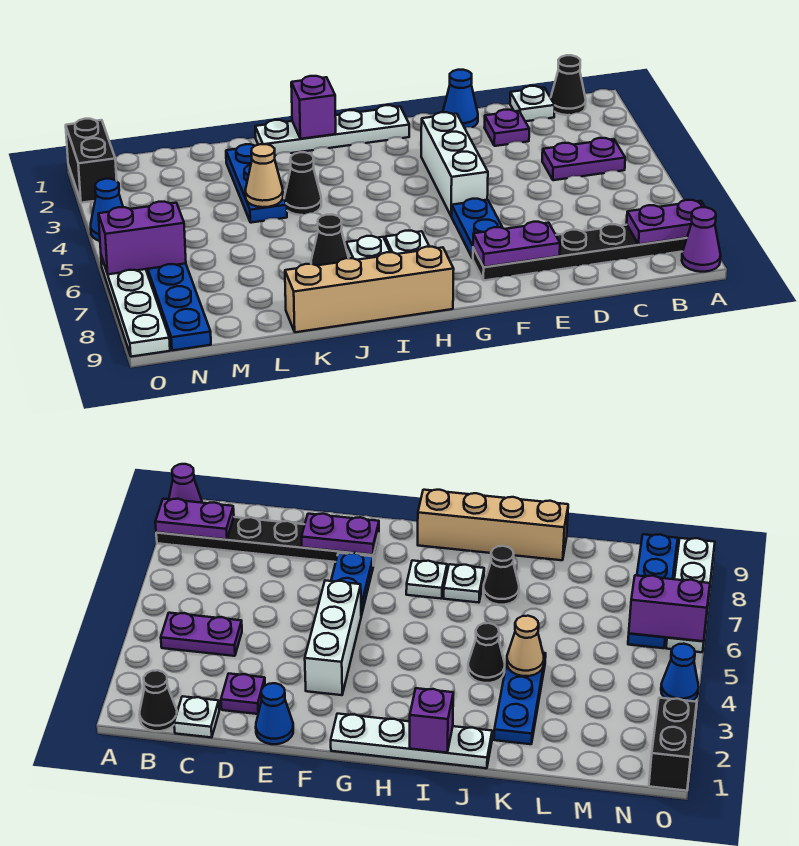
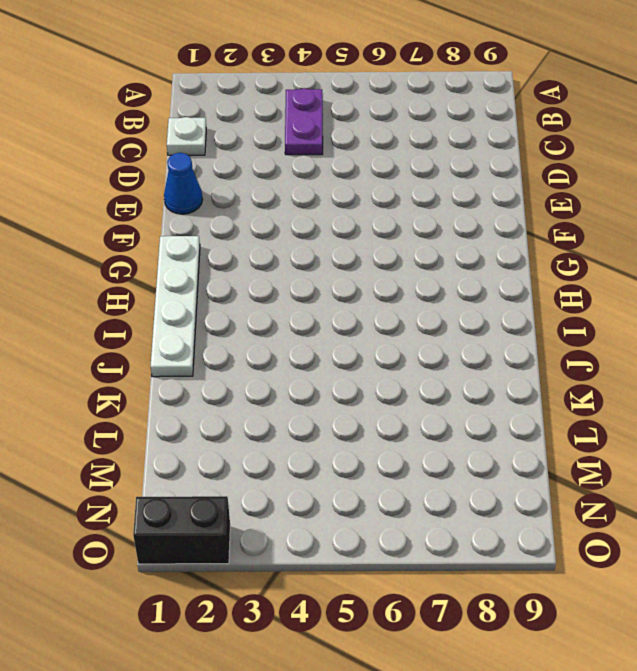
none -> black plate A8:F8 level 1
none -> purple cone A9 level 1
none -> black cone B1 level 1

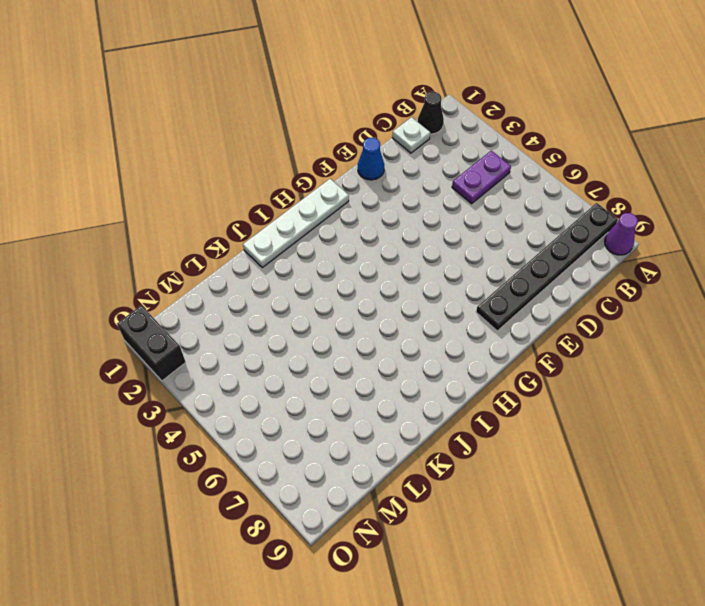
none -> purple plate D2 level 1
none -> white brick F3:F5 level 1
none -> blue plate F6:F7 level 1

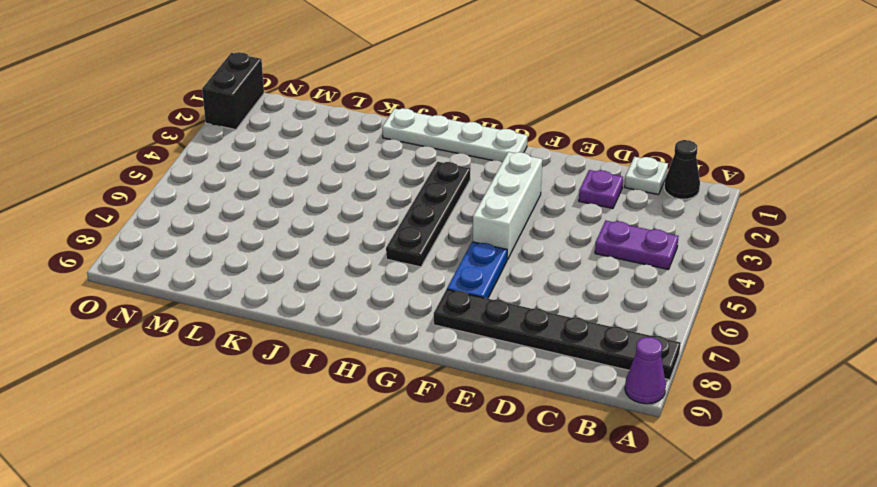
black plate H3:H6 level 1 -> none
none -> blue cone E1 level 1
none -> white plate H7 level 1
none -> tan brick H9:K9 level 1

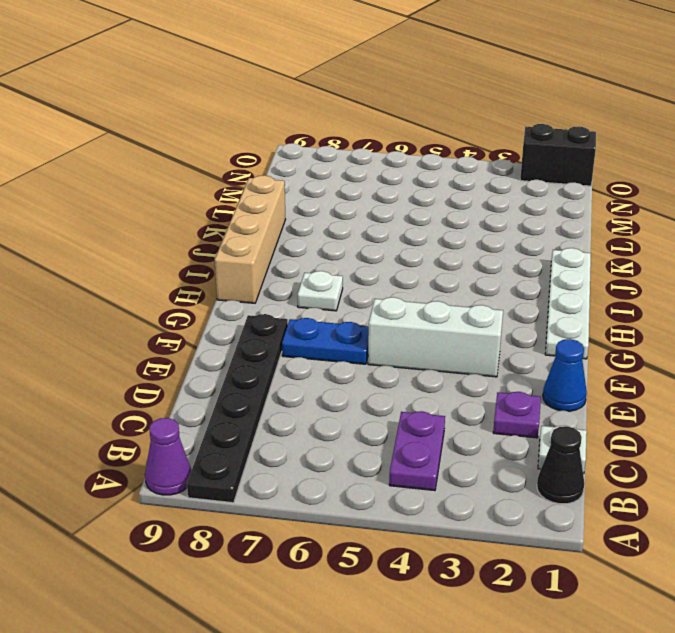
none -> white plate I7 level 1
none -> black cone J4 level 1
none -> black cone J7 level 1

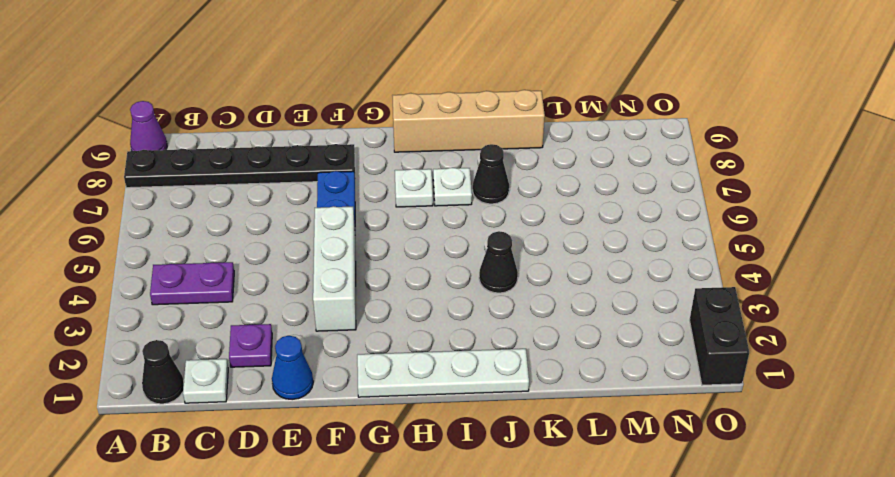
none -> blue plate K2:K4 level 1
none -> blue plate N6:N9 level 1
none -> blue cone O4 level 1

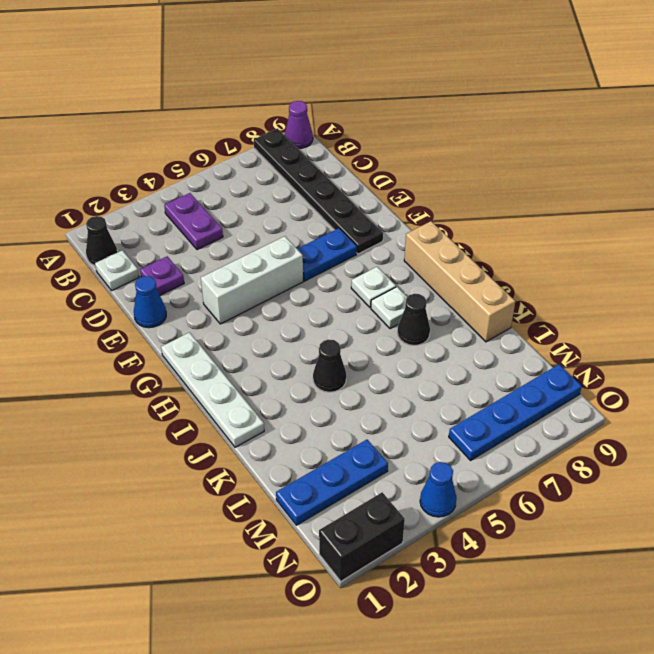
blue plate M1:M3 level 1 -> blue plate K2:K4 level 1
none -> white plate O6:O9 level 1
none -> purple plate A8:B8 level 2
none -> purple plate E8:F8 level 2

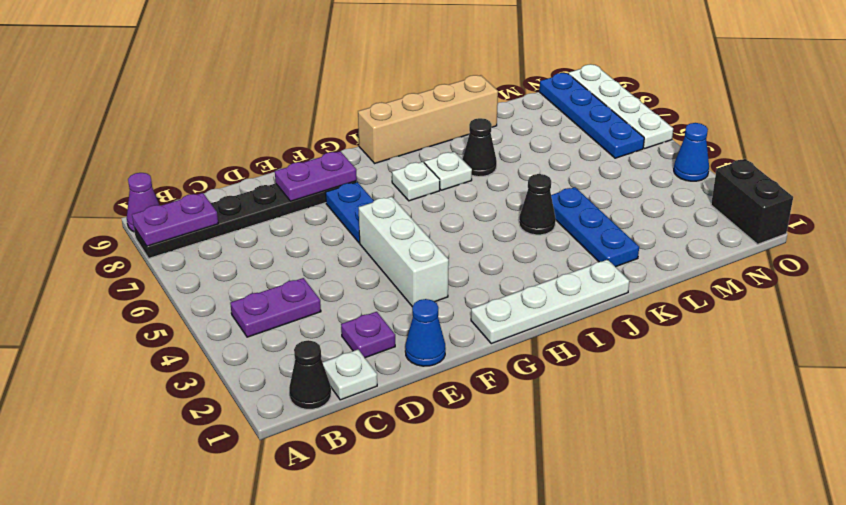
none -> purple brick I1 level 2
none -> tan cone K4 level 2
none -> purple brick N6:O6 level 2

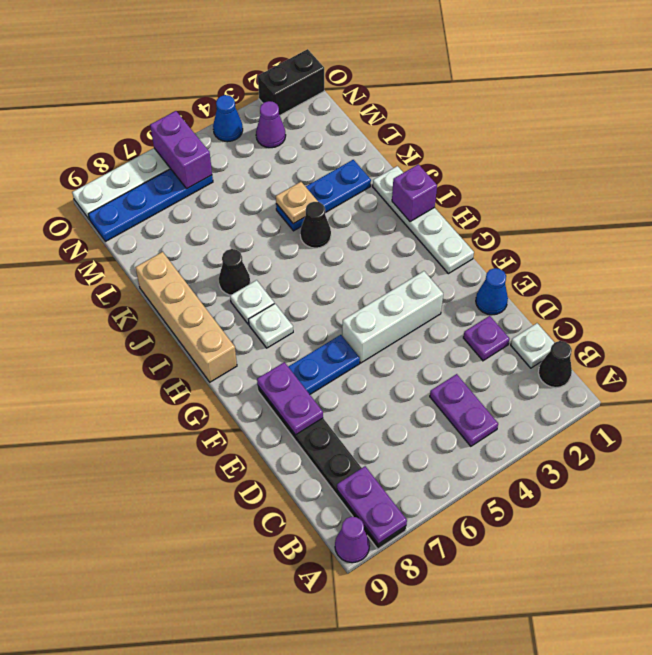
tan plate K4 level 2 -> tan cone K4 level 2
purple cone N3 level 1 -> none

